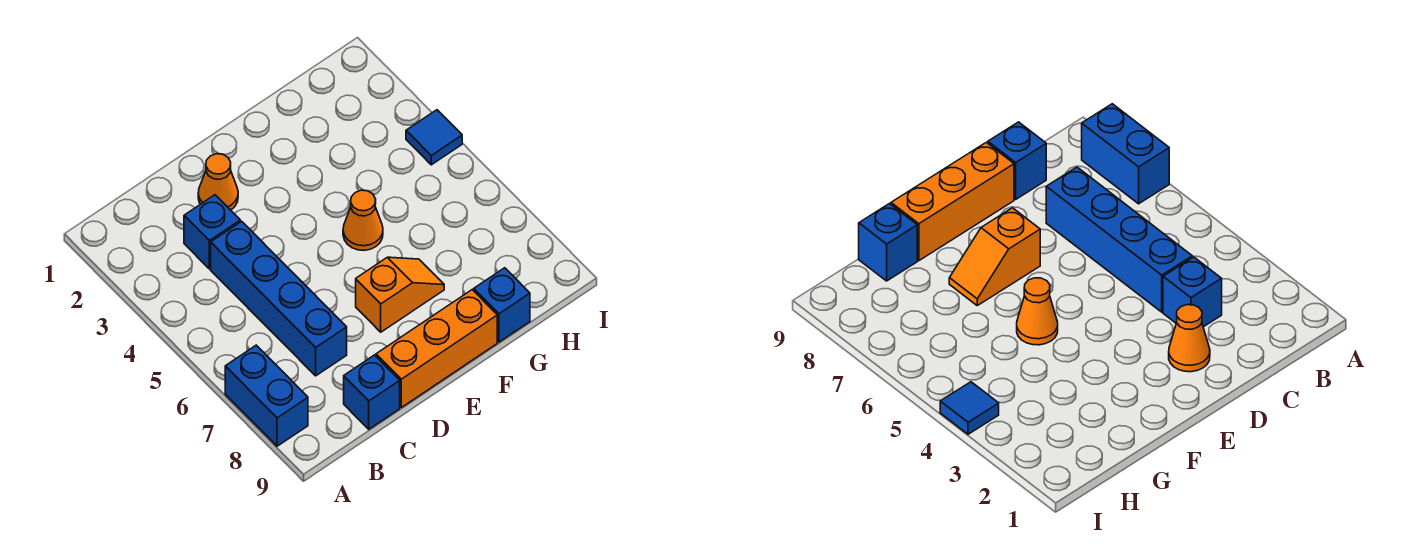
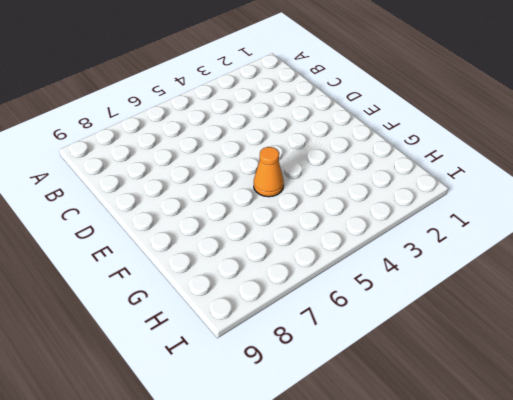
none -> blue brick A7:A8 level 1
none -> blue brick C3 level 1

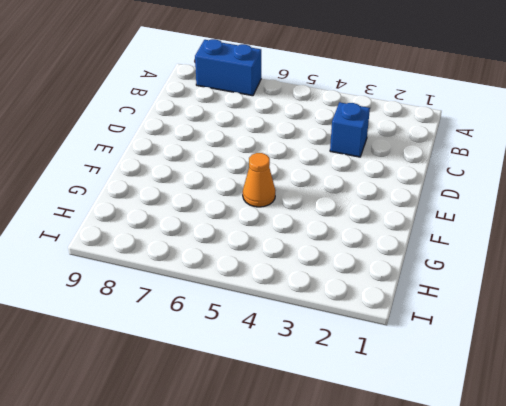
none -> blue brick C4:C7 level 1
none -> blue brick C9 level 1

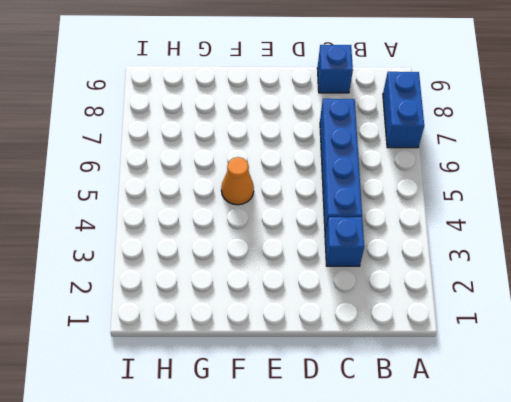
none -> orange cone D2 level 1
none -> orange brick D9:F9 level 1

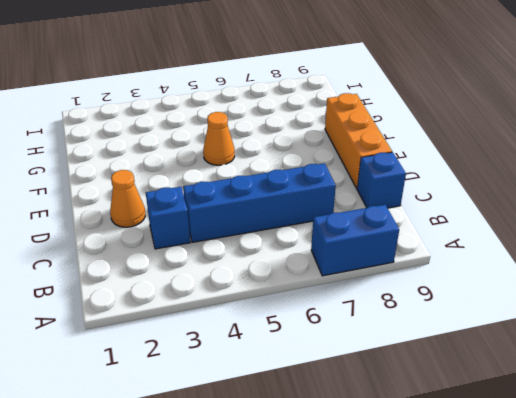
none -> orange slope E7:F7 level 1 top E
none -> blue brick G9 level 1

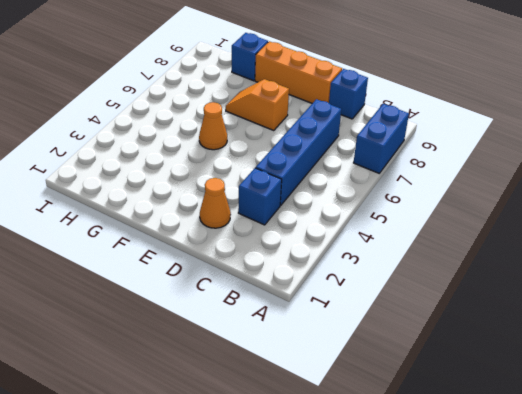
none -> blue tile I4 level 1

